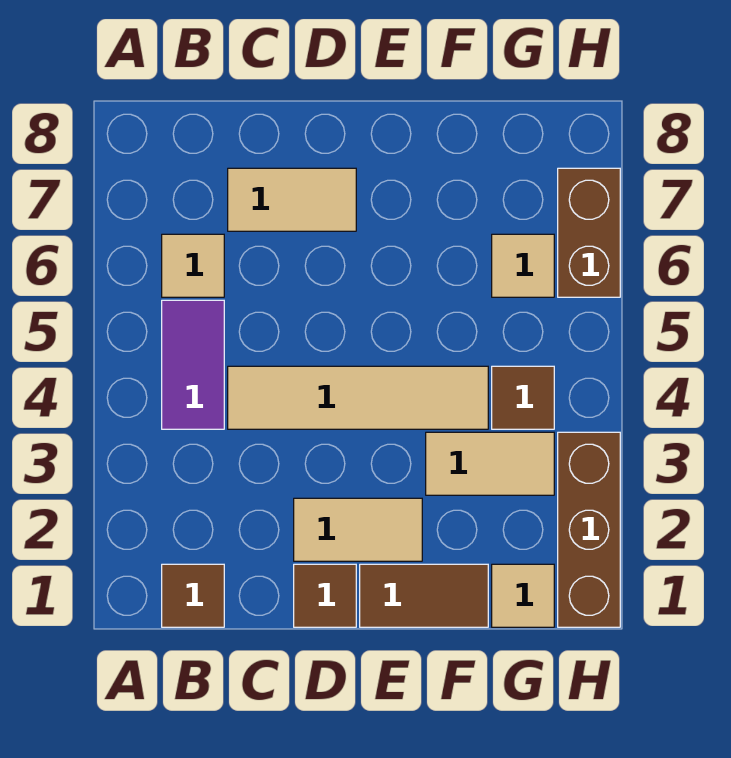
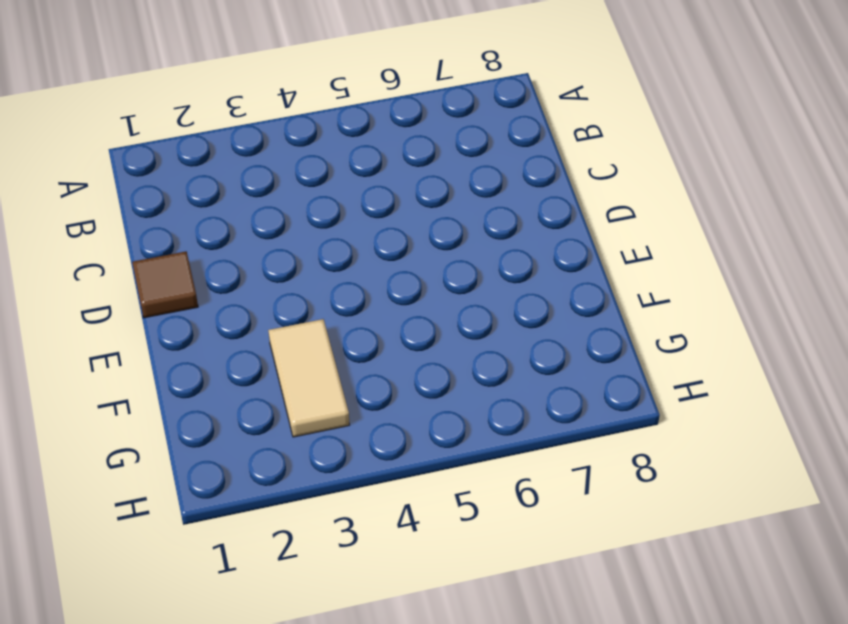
none -> brown tile B1 level 1
none -> purple tile B4:B5 level 1
none -> tan tile B6 level 1

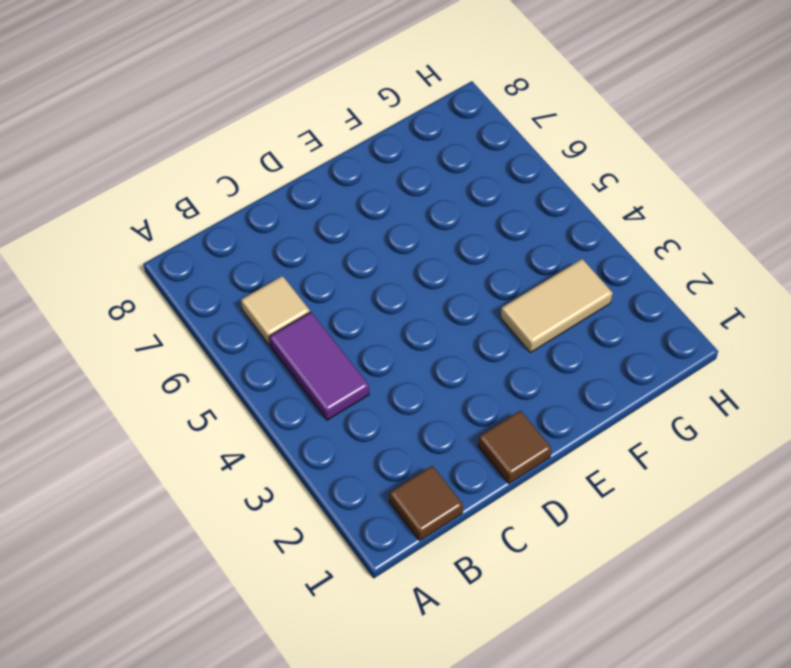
none -> tan tile C4:F4 level 1
none -> tan tile C7:D7 level 1
none -> tan tile D2:E2 level 1

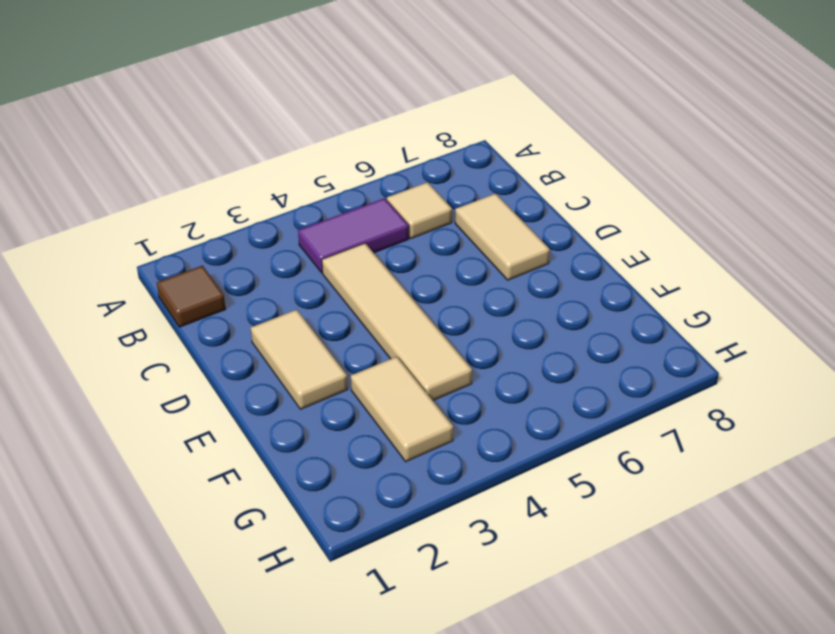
none -> brown tile D1 level 1
none -> brown tile E1:F1 level 1
none -> tan tile G1 level 1

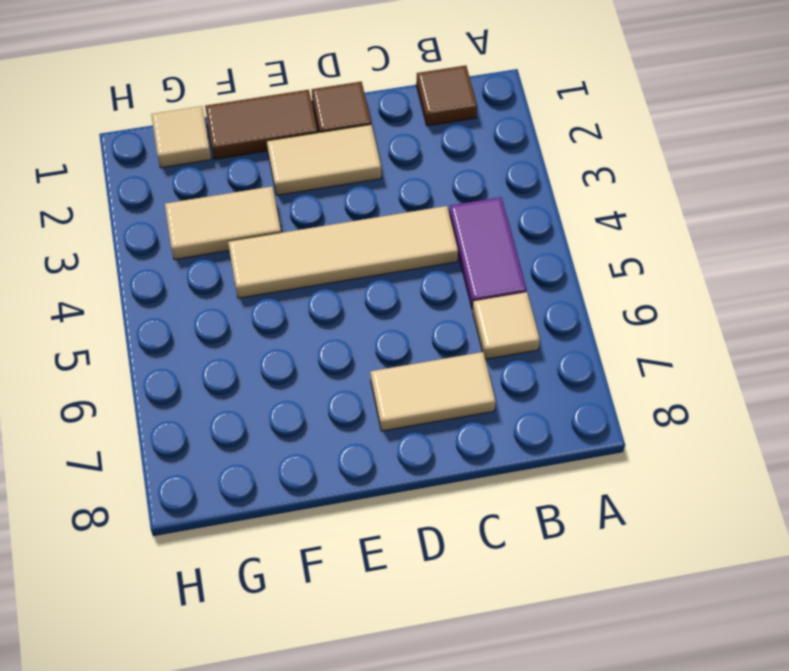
none -> brown tile G4 level 1
none -> tan tile G6 level 1
none -> brown brick H1:H3 level 1

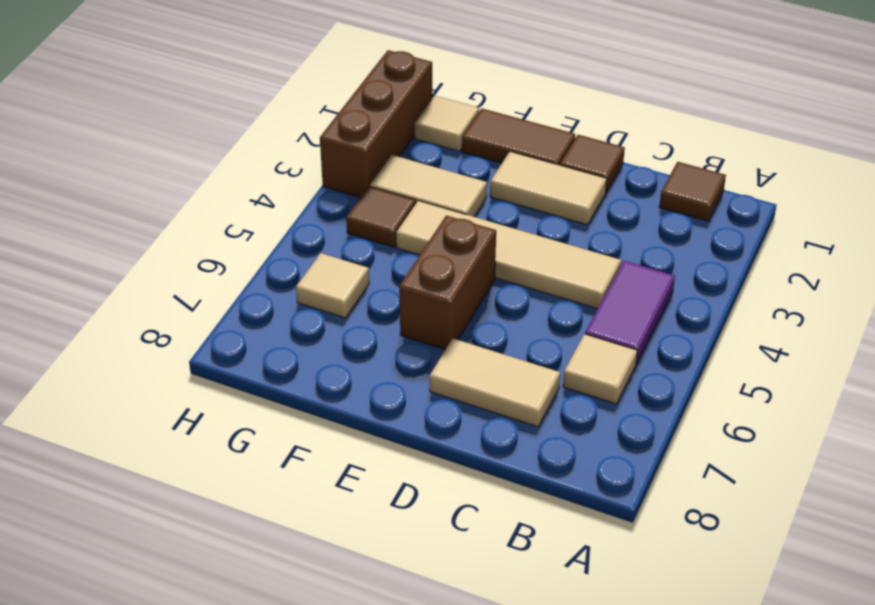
brown brick E5:E6 level 1 -> brown brick H6:H7 level 1

